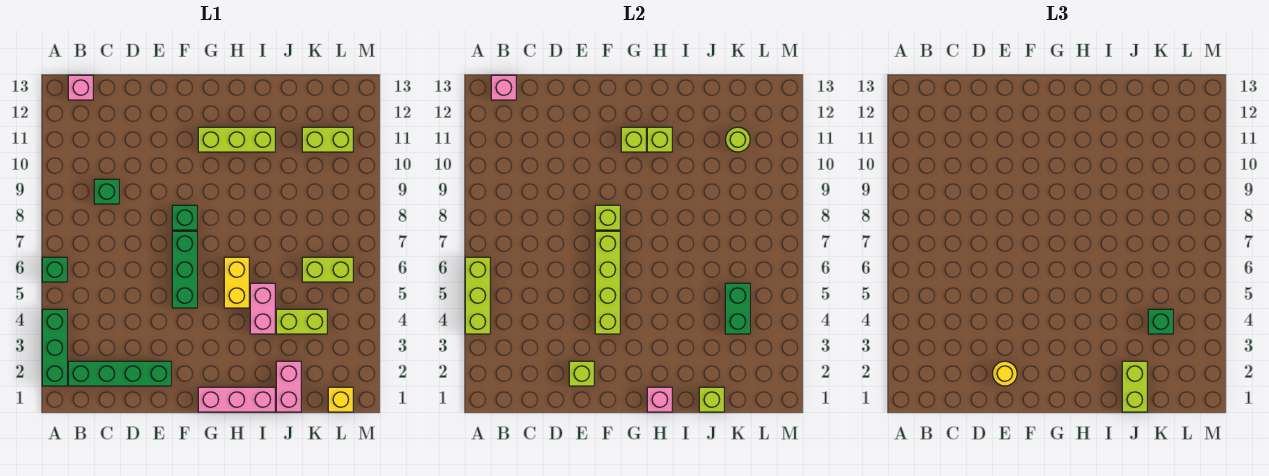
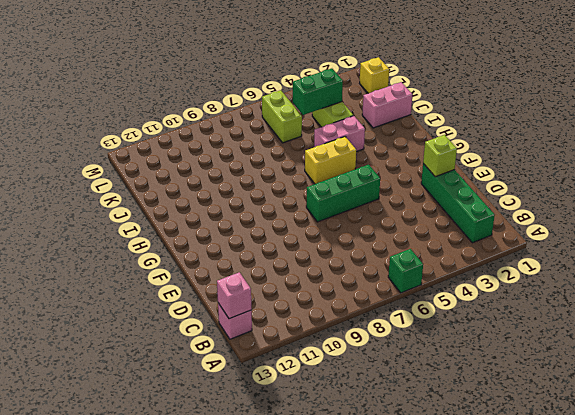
none -> green brick A2:A4 level 1
none -> green brick C9 level 1
none -> green brick F8 level 1
none -> pink brick G1:I1 level 1

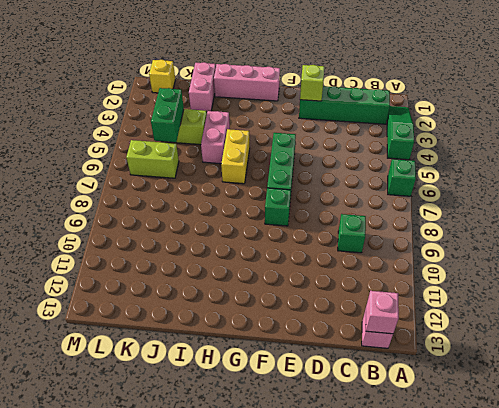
green slope A2:A4 level 1 top 4 -> green brick A2:A4 level 1
none -> lime brick G11:I11 level 1
none -> lime brick K11:L11 level 1
none -> lime brick A4:A6 level 2
none -> lime brick F4:F7 level 2

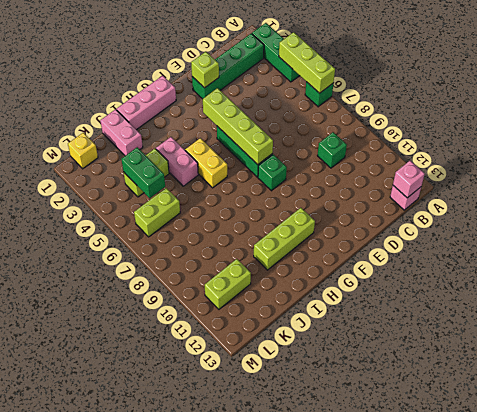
none -> lime brick F8 level 2
none -> lime brick G11 level 2
none -> pink brick H1 level 2
none -> lime brick H11 level 2

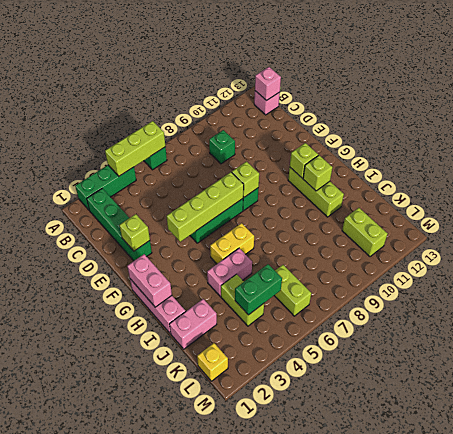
pink brick G1:H1 level 2 -> pink brick H1 level 2
none -> lime brick J1 level 2
none -> lime round brick K11 level 2
none -> yellow round brick E2 level 3
none -> lime brick J1:J2 level 3

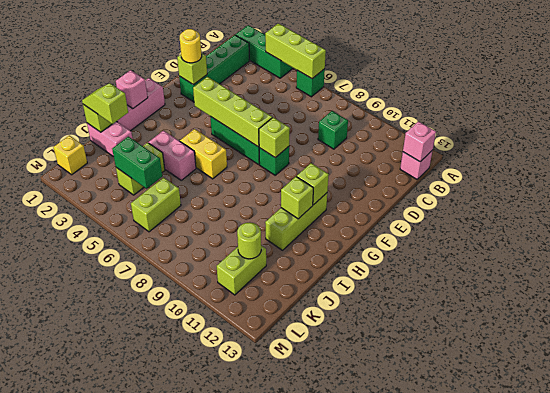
lime slope J1:J2 level 3 top 2 -> lime brick J1:J2 level 3
none -> green brick K4 level 3

